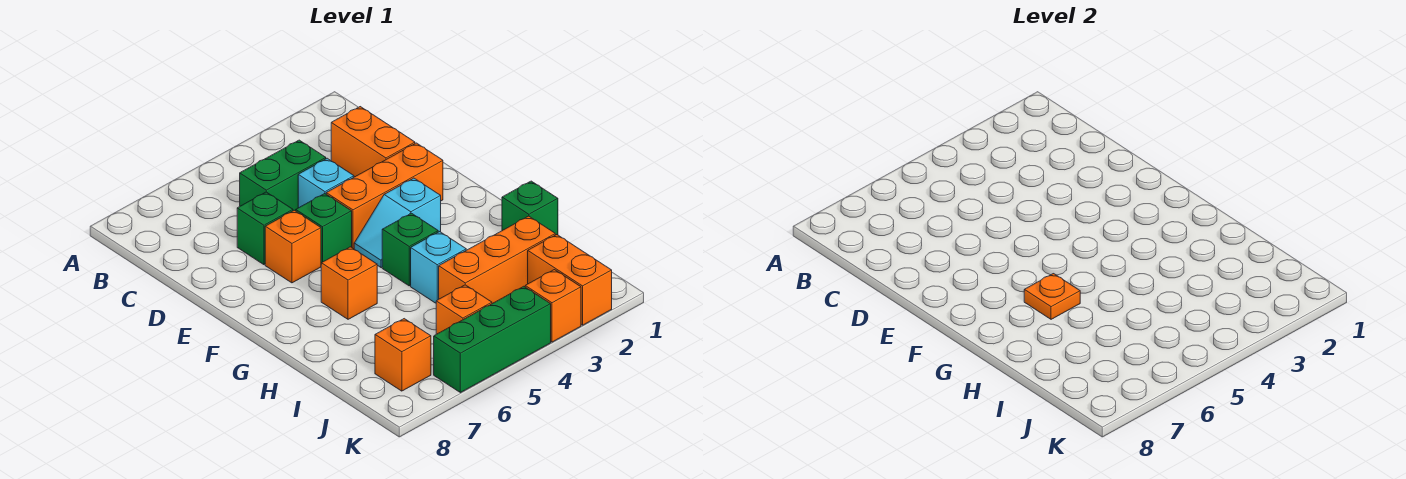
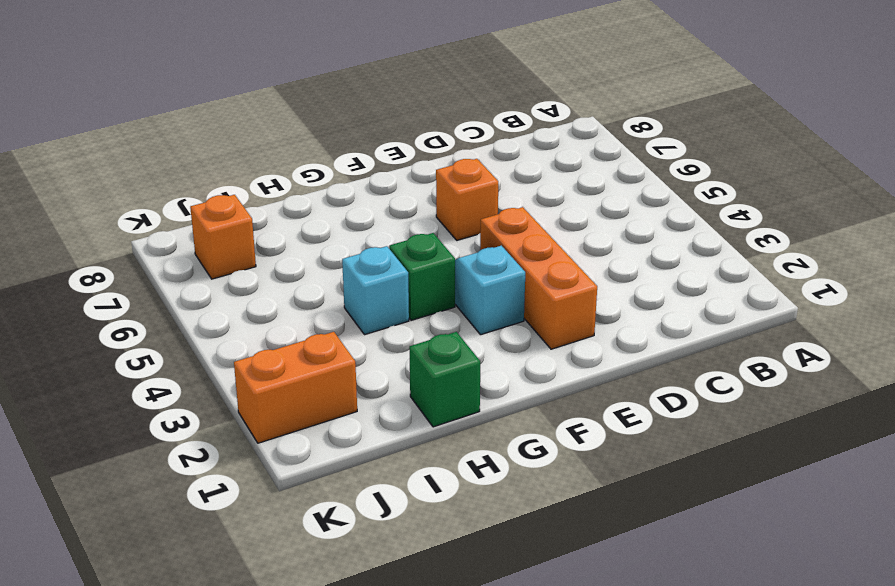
none -> orange brick C2:D2 level 1
none -> green brick C4:C5 level 1
none -> cyan brick D4 level 1

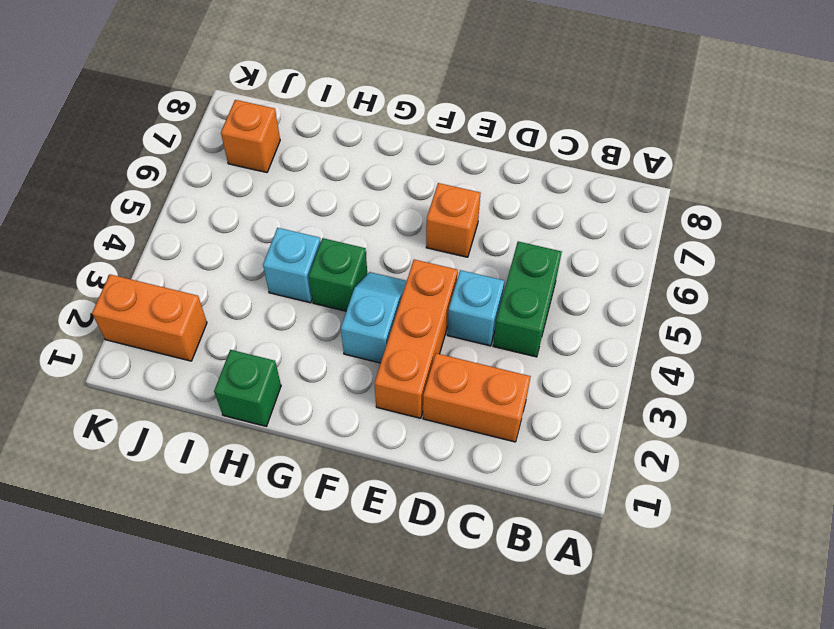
none -> green brick D6 level 1
none -> green brick E5 level 1
none -> orange brick G6 level 1

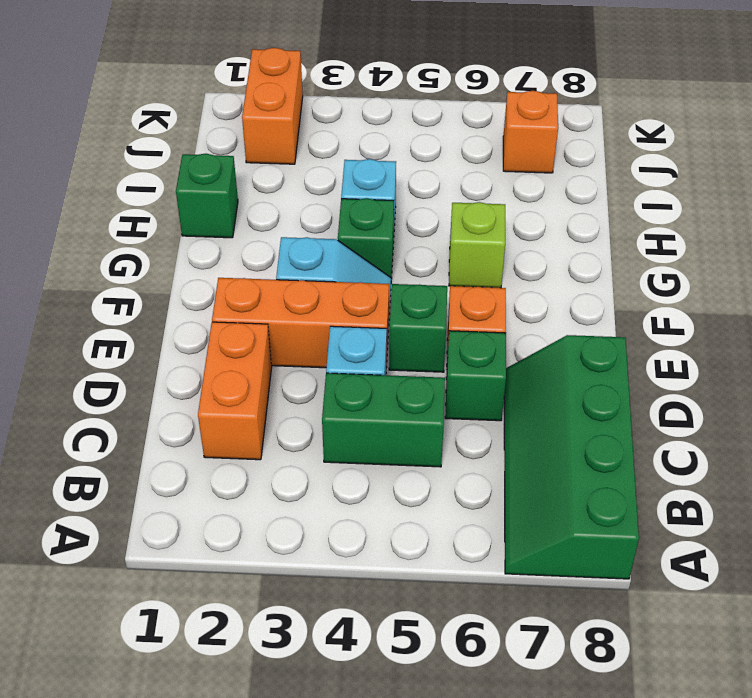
green slope A7:D8 level 1 top 8 -> none
lime brick G6 level 1 -> orange brick G6 level 1
none -> orange brick I2:I4 level 1
none -> orange brick J5 level 1
none -> orange brick K3 level 1

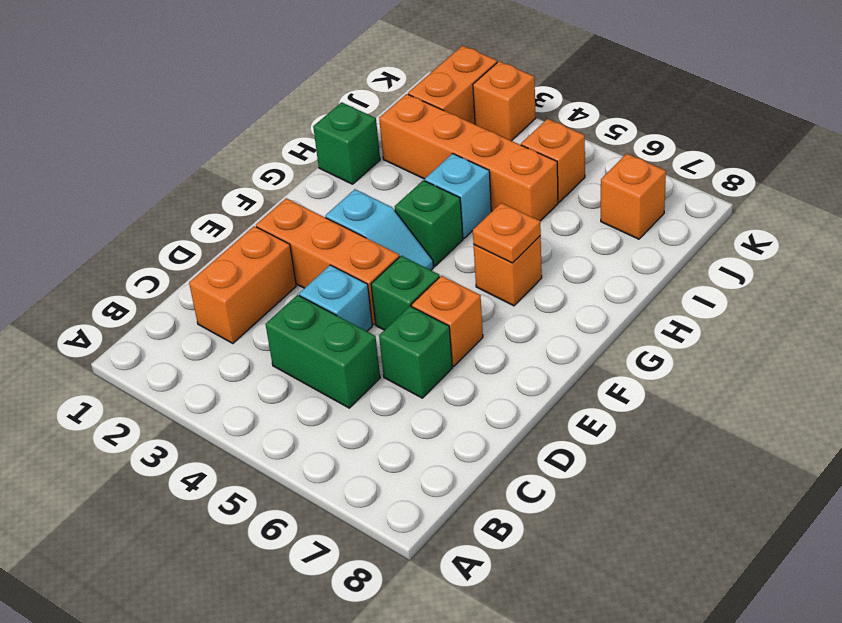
orange brick I2:I5 level 1 -> orange brick I2:I4 level 1
none -> green brick K4:K6 level 1

